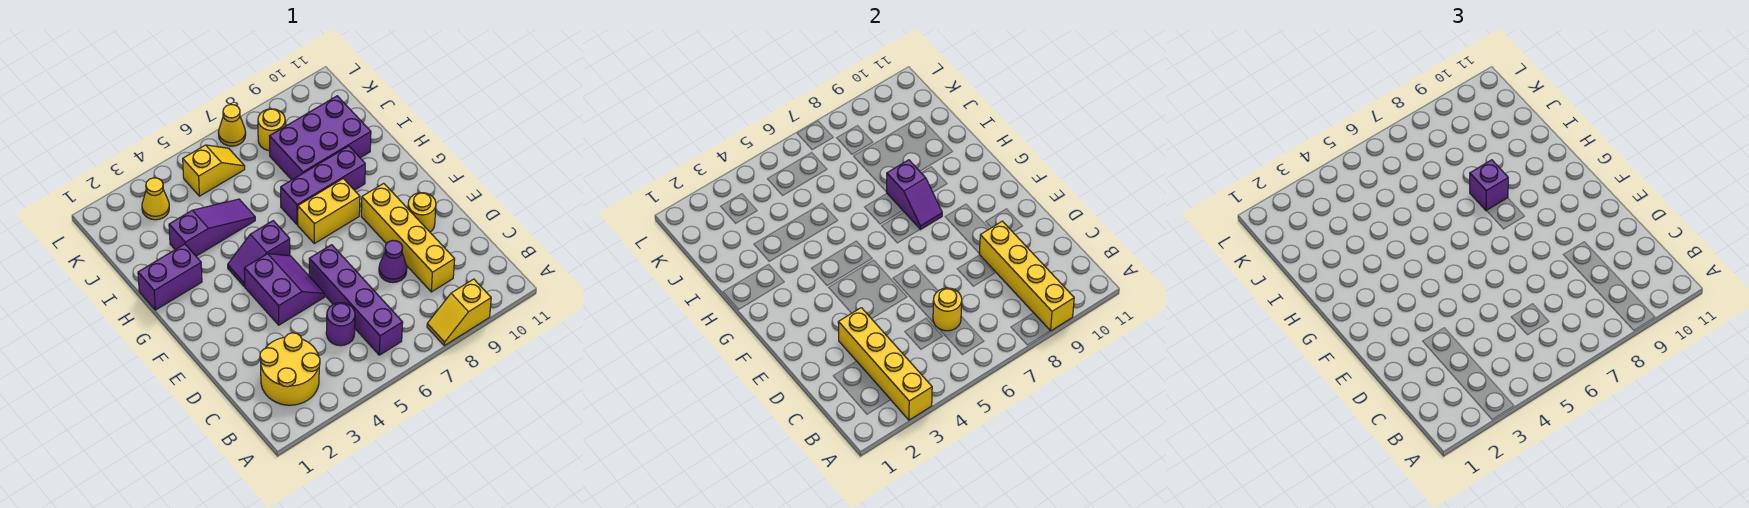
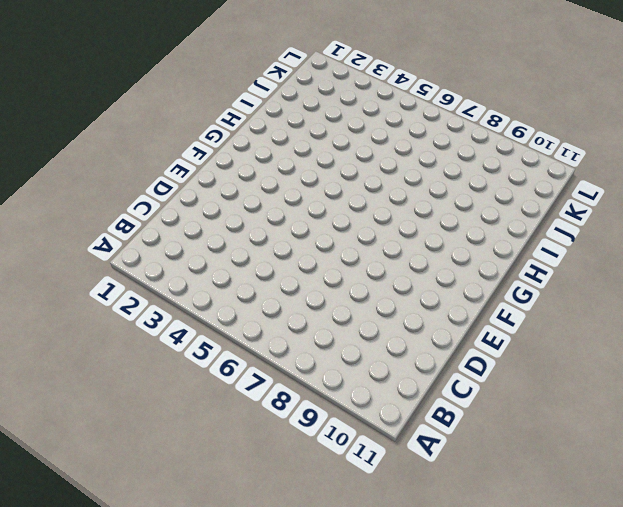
none -> yellow slope A8:A9 level 1 top 9
none -> yellow round brick B2:C3 level 1
none -> purple brick B6:E6 level 1

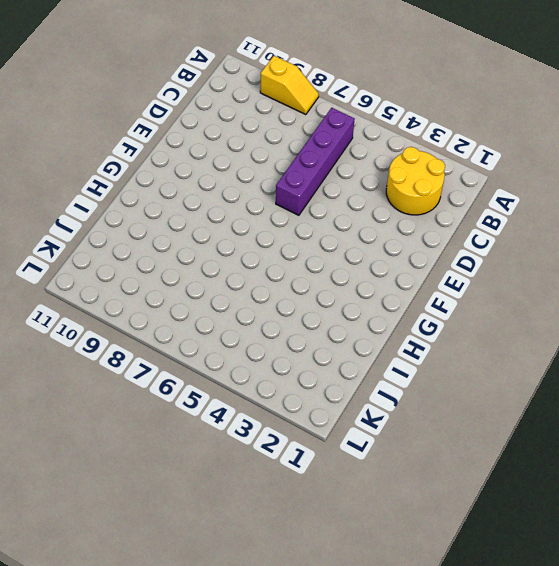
none -> purple round brick C5 level 1
none -> yellow brick C9:F9 level 1
none -> purple cone D8 level 1

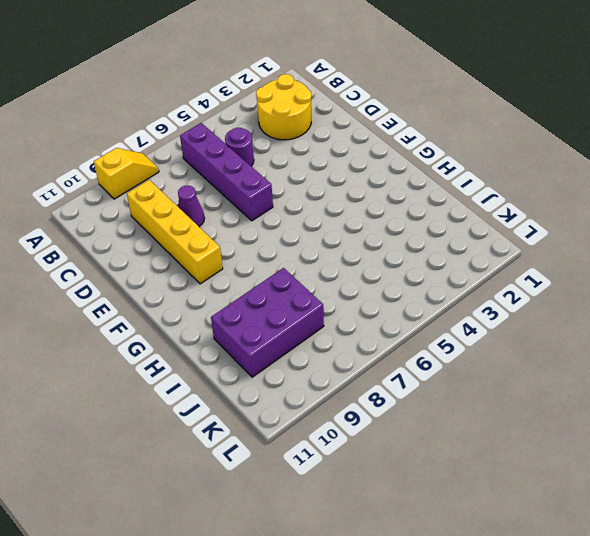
none -> purple slope E4:F5 level 1 top 4
none -> yellow round brick E10 level 1
none -> purple slope G4:G5 level 1 top 5

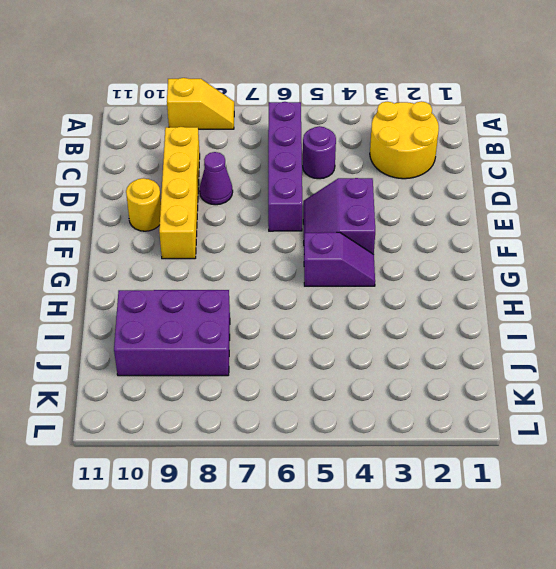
none -> yellow brick G7:G8 level 1
none -> purple brick H1:H2 level 1
none -> purple brick H7:H9 level 1

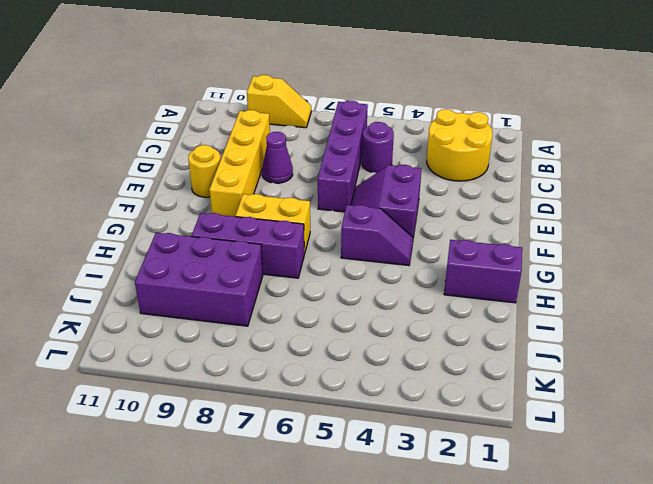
none -> purple slope I3:I5 level 1 top 3
none -> yellow cone K3 level 1
none -> yellow slope K5:K6 level 1 top 5

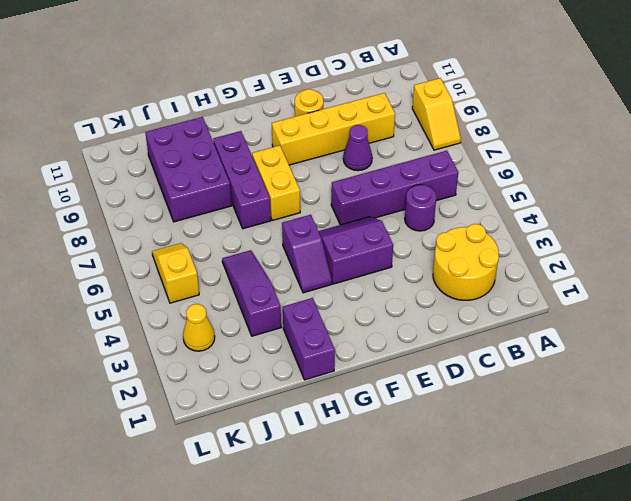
none -> yellow round brick K8 level 1
none -> yellow cone L7 level 1
none -> yellow brick A3:D3 level 2

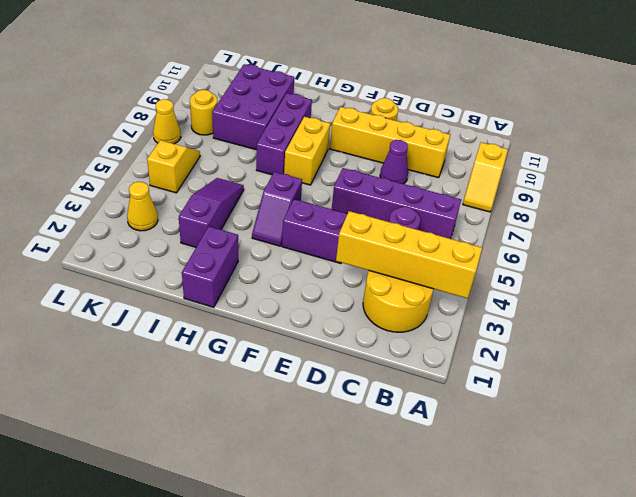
none -> yellow brick A9:D9 level 2
none -> yellow round brick C6 level 2
none -> purple slope G8:H8 level 2 top H

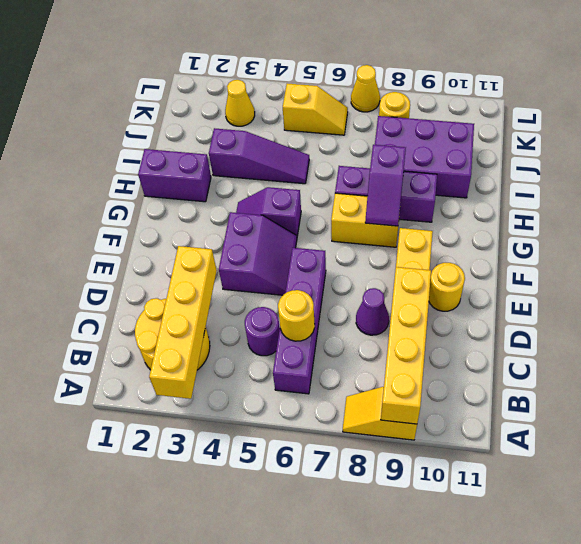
none -> purple brick H8 level 3

